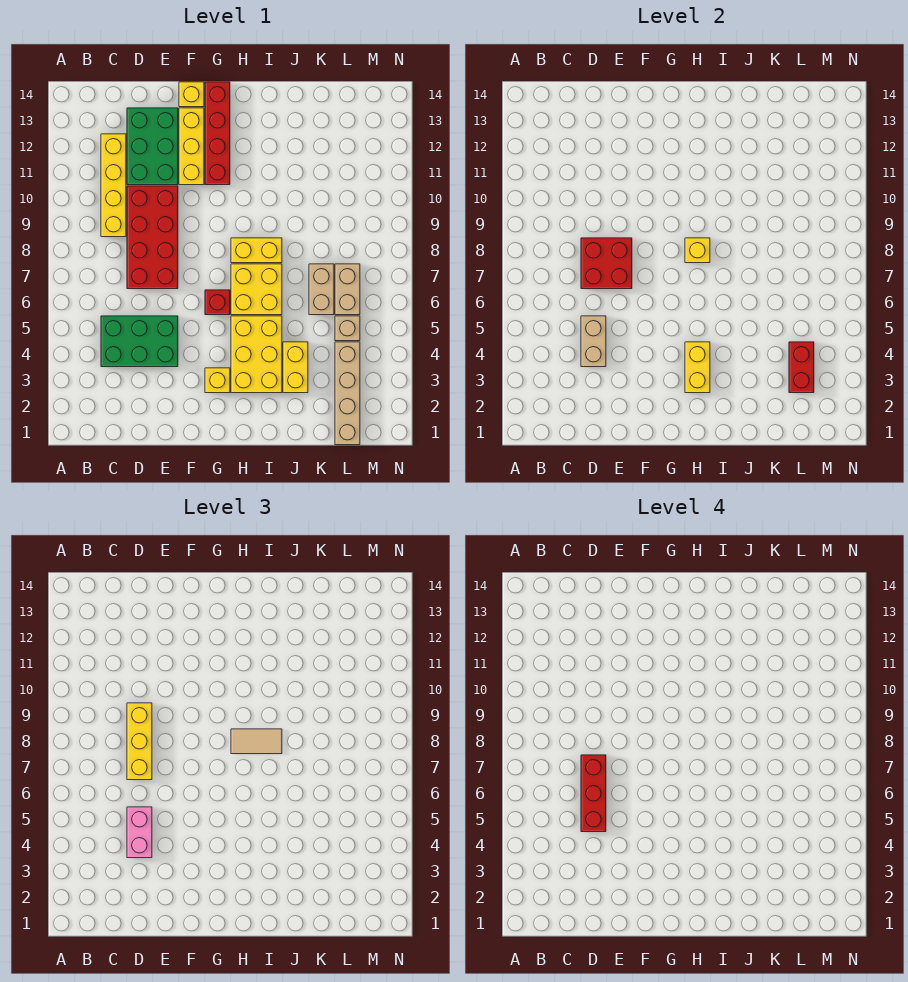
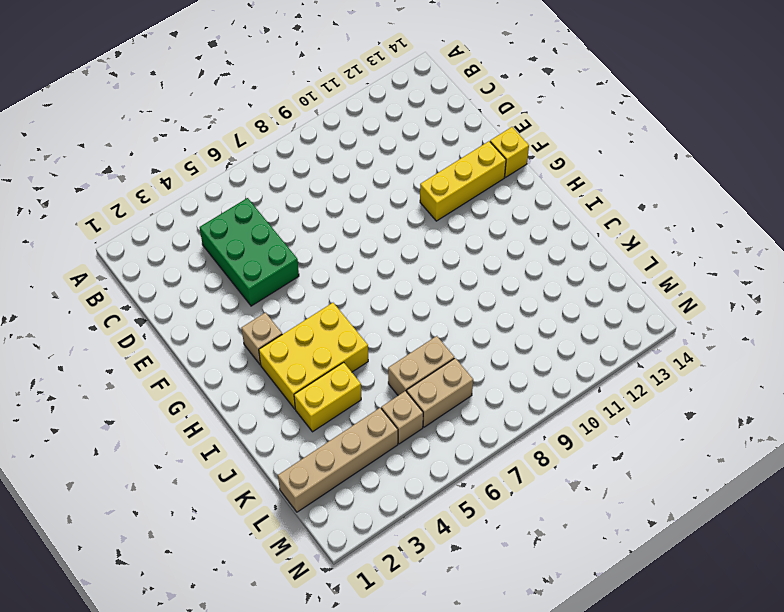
tan brick G3 level 1 -> yellow brick G3 level 1
none -> yellow brick C9:C12 level 1
none -> red brick D7:E10 level 1
none -> green brick D11:E13 level 1

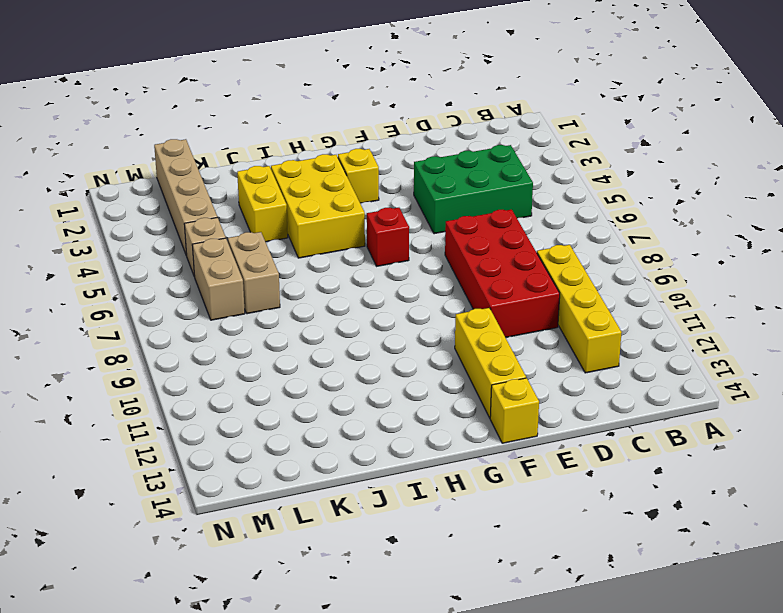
none -> green brick D11:E13 level 1
none -> red brick G11:G14 level 1
none -> yellow brick H6:I7 level 1

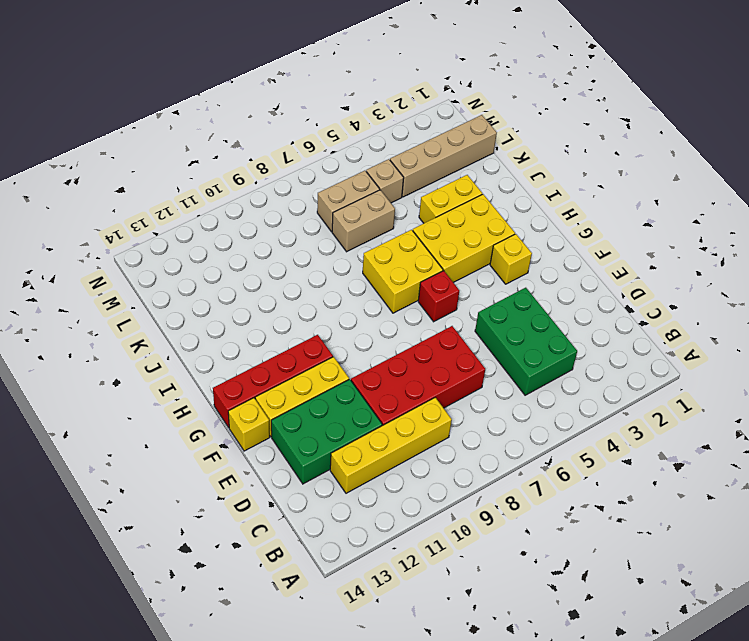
none -> yellow brick H8:I8 level 1
none -> tan brick D4:D5 level 2
none -> red brick D7:E8 level 2

